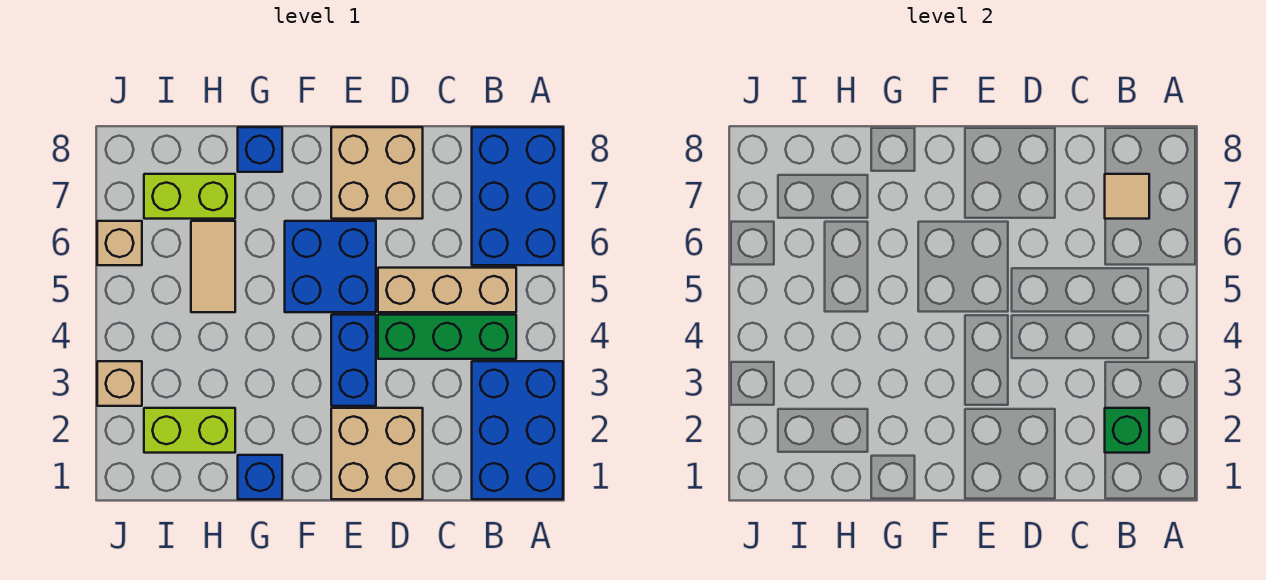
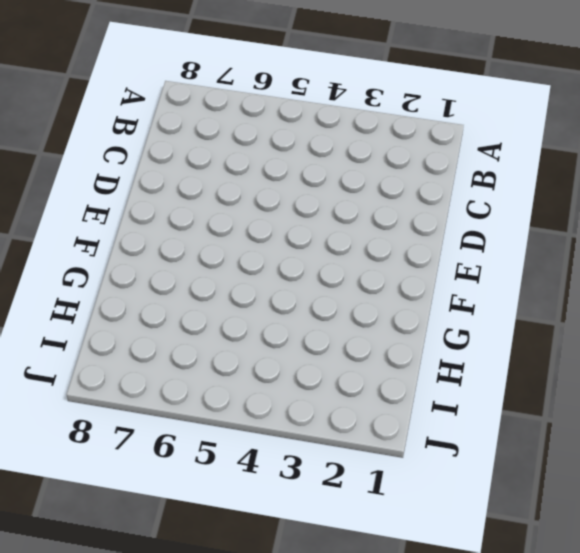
none -> blue brick A1:B3 level 1
none -> blue brick A6:B8 level 1
none -> green brick B4:D4 level 1

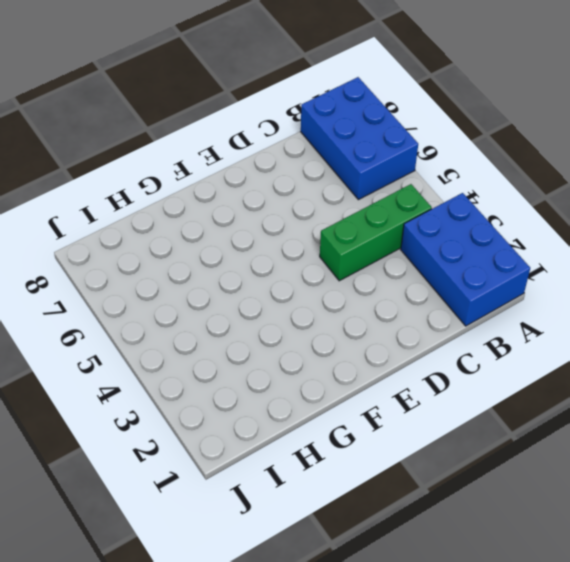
none -> tan brick B5:D5 level 1
none -> tan brick D1:E2 level 1
none -> tan brick D7:E8 level 1

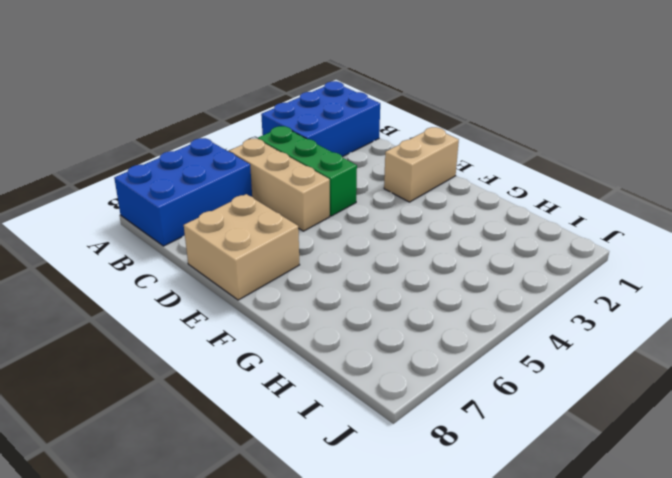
tan brick E1:E2 level 1 -> tan brick D1:E2 level 1
none -> blue brick E3:E4 level 1
none -> blue brick E5:F6 level 1
none -> blue brick G1 level 1

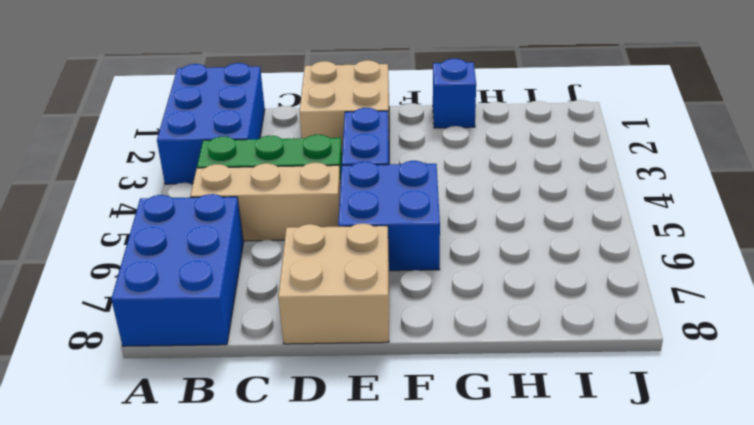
none -> blue brick G8 level 1
none -> lime brick H2:I2 level 1
none -> tan tile H5:H6 level 1

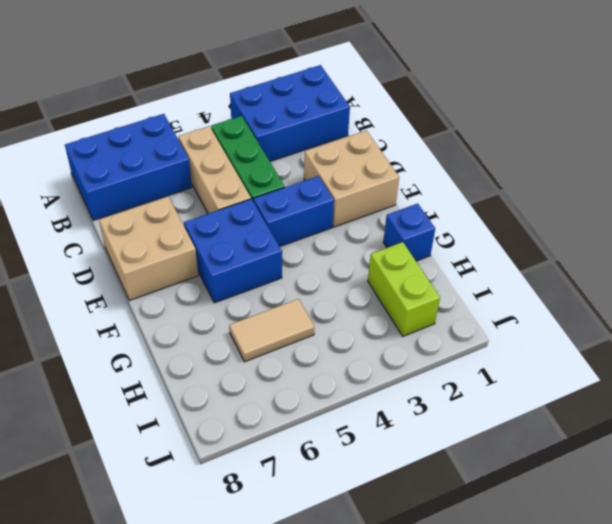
none -> blue brick G8 level 1
none -> lime brick H7:I7 level 1
none -> tan brick J3 level 1

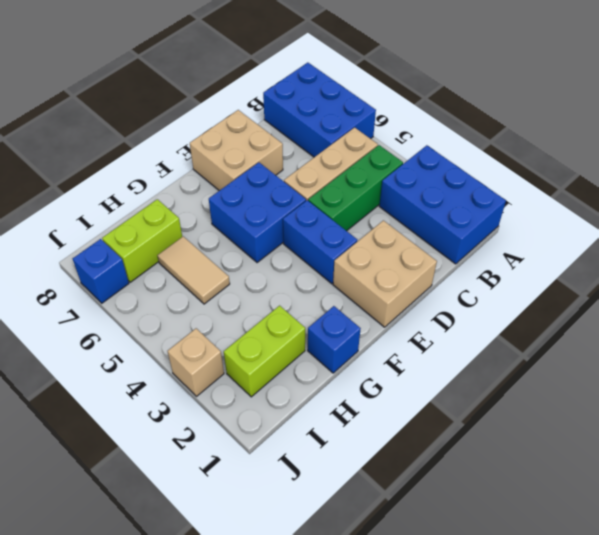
blue brick J7 level 1 -> blue brick G8 level 1
none -> tan brick J6 level 1
none -> green brick B2 level 2
none -> tan tile B7 level 2

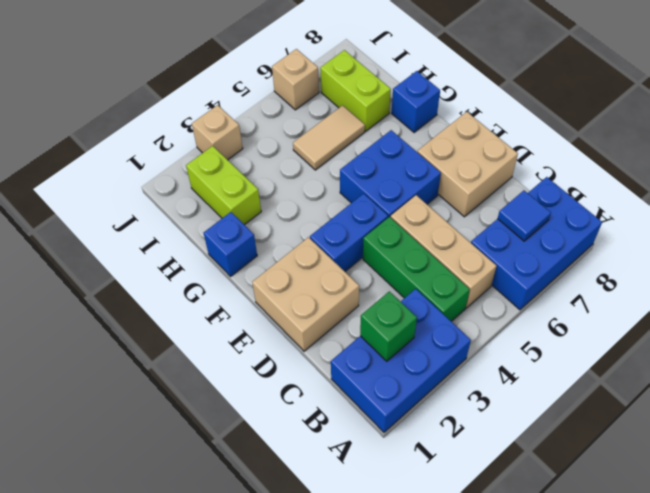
blue tile B7 level 2 -> tan tile B7 level 2

